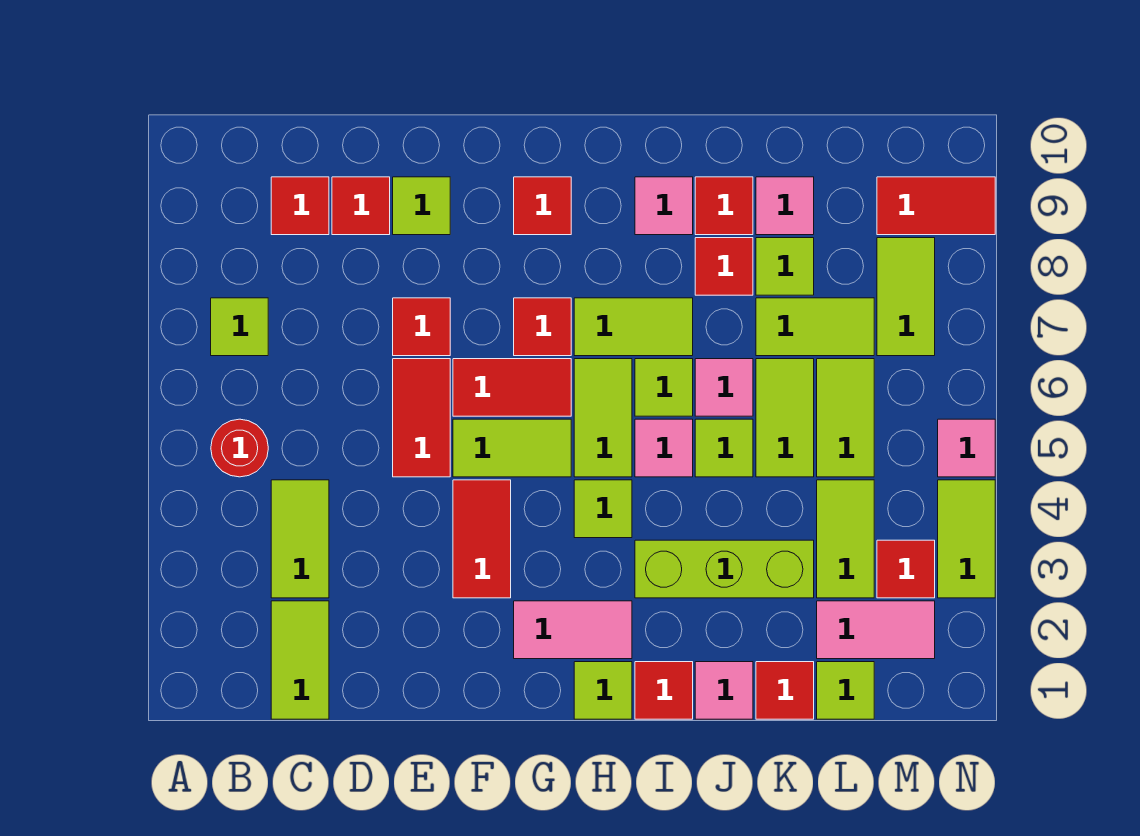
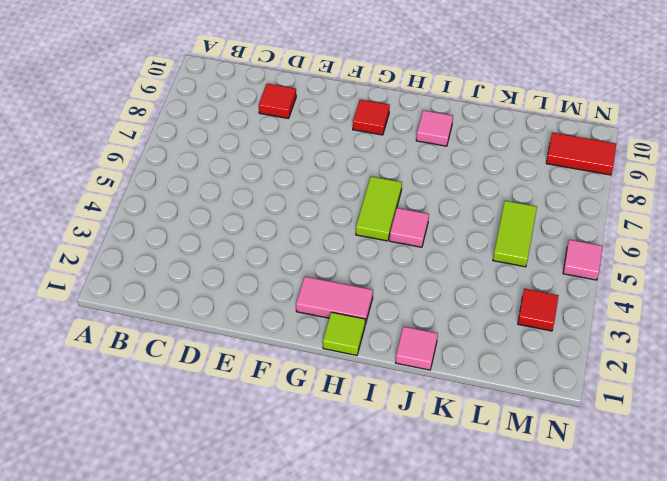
none -> red round brick B5 level 1
none -> lime tile B7 level 1
none -> lime tile C1:C2 level 1
none -> lime tile C3:C4 level 1

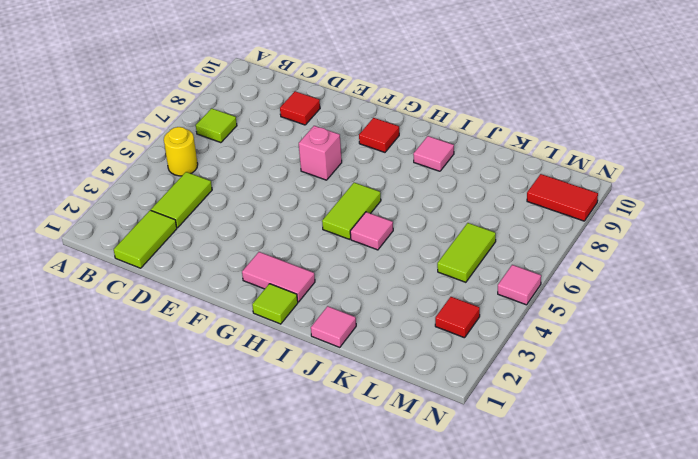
yellow round brick B5 level 1 -> red round brick B5 level 1
pink brick F7 level 1 -> none
none -> red tile C9 level 1
none -> red tile E5:E6 level 1
none -> red tile E7 level 1
none -> lime tile E9 level 1

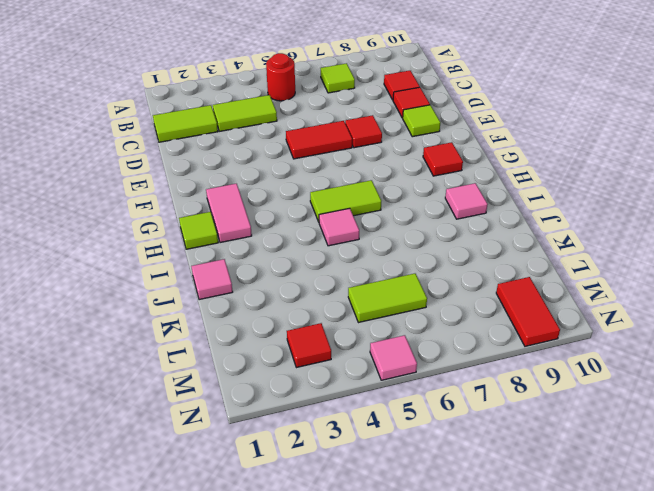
none -> red tile F3:F4 level 1
none -> lime tile F5:G5 level 1
none -> red tile F6:G6 level 1
none -> red tile G7 level 1

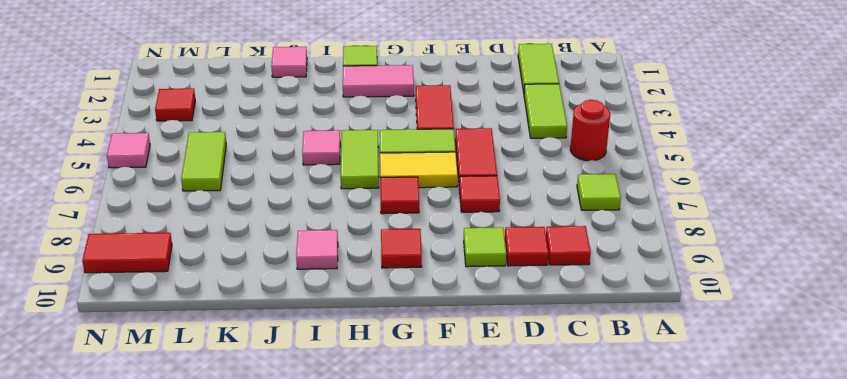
yellow tile F6:G6 level 1 -> red tile F6:G6 level 1
none -> lime tile H4 level 1
none -> lime tile H7:I7 level 1
none -> red tile I1 level 1
none -> lime brick I3:K3 level 1

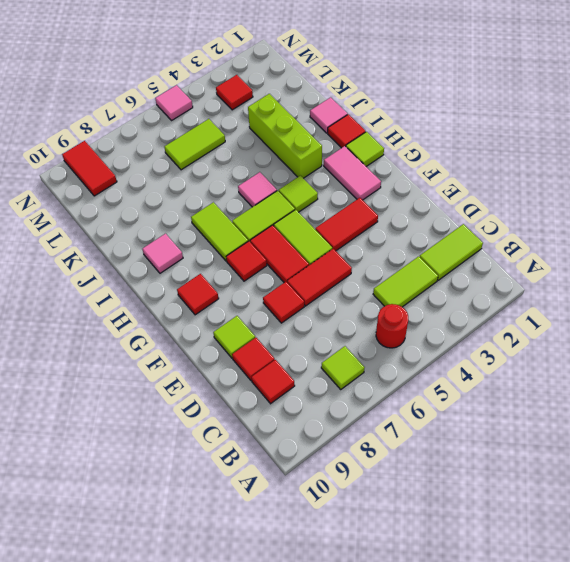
none -> lime tile I6 level 1
none -> lime tile J5 level 1
none -> pink tile J6 level 1
none -> red tile J8 level 1

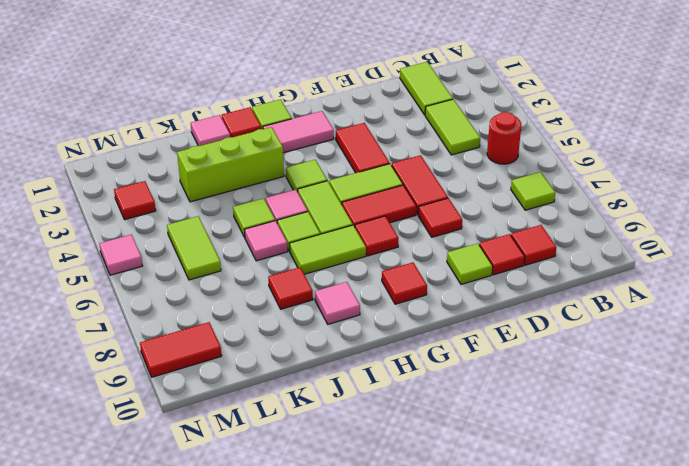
none -> red tile J9 level 1
none -> red tile K1 level 1
none -> lime tile K5:K6 level 1
none -> lime tile K7:L7 level 1

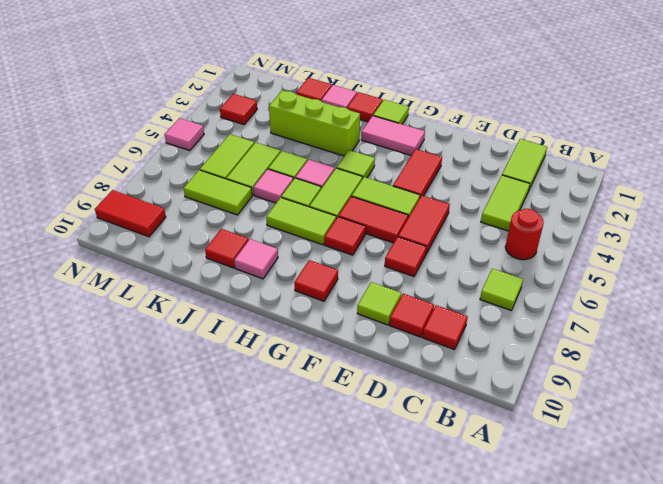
none -> red tile J8 level 1
none -> lime tile K8 level 1
none -> pink tile K9 level 1
none -> lime tile L1 level 1

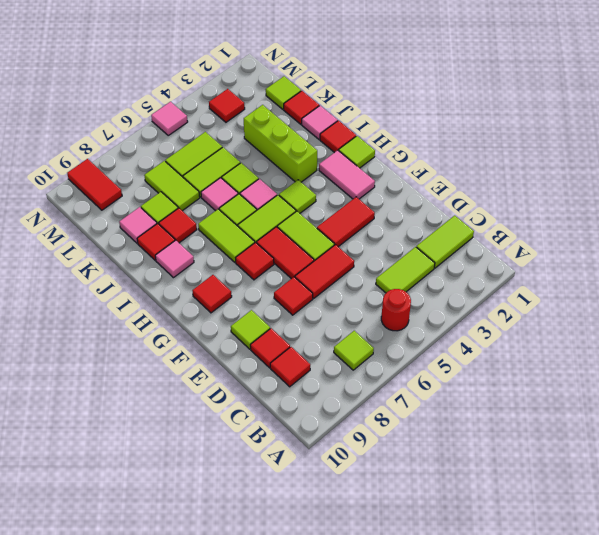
none -> pink tile L2:M2 level 1
none -> lime tile L3:L4 level 1
none -> lime tile M7:M8 level 1
none -> lime tile N3:N4 level 1

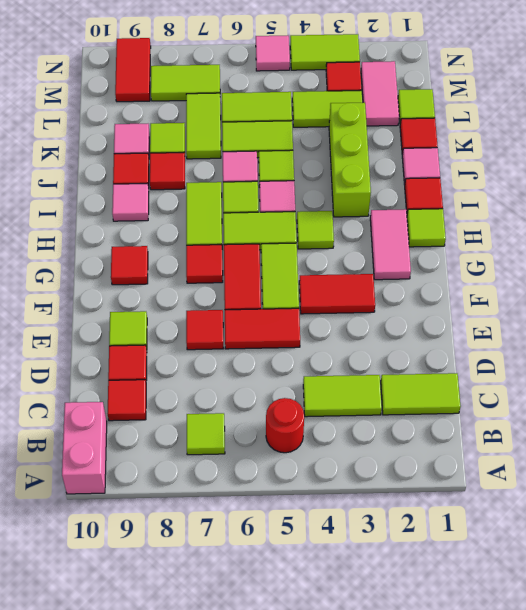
pink brick A10:B10 level 1 -> none

